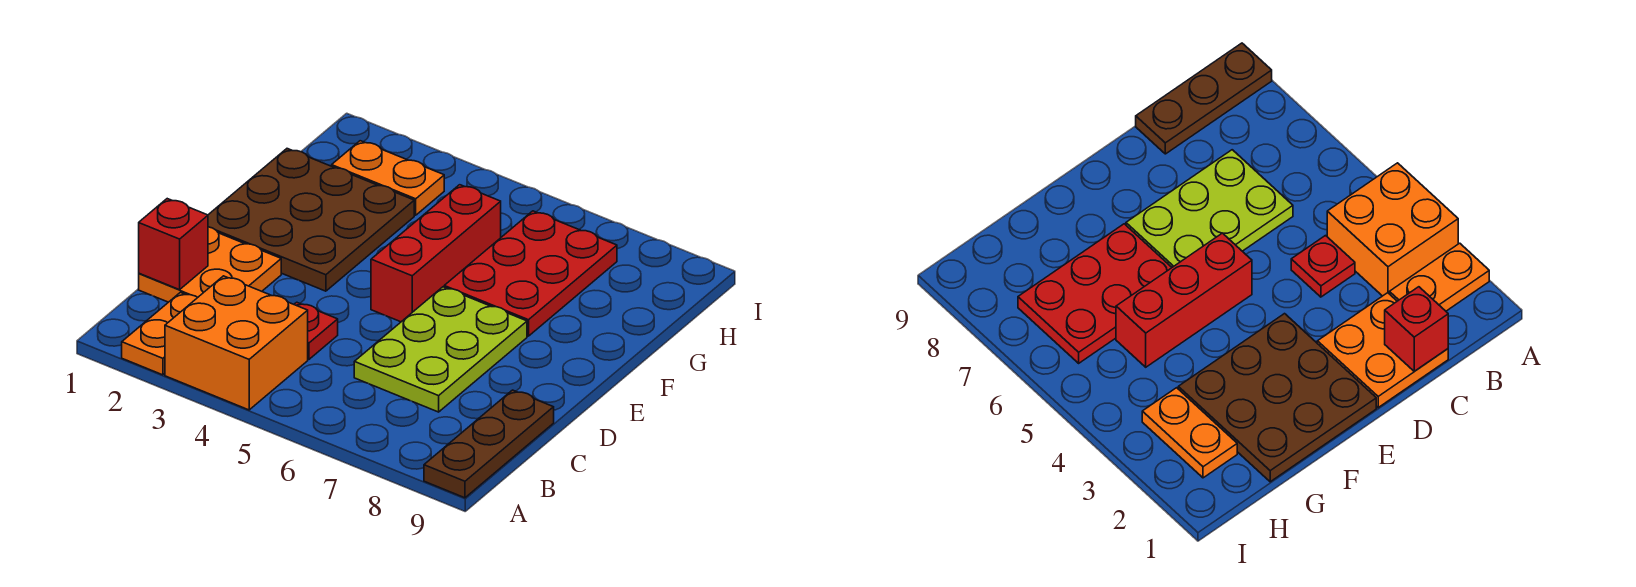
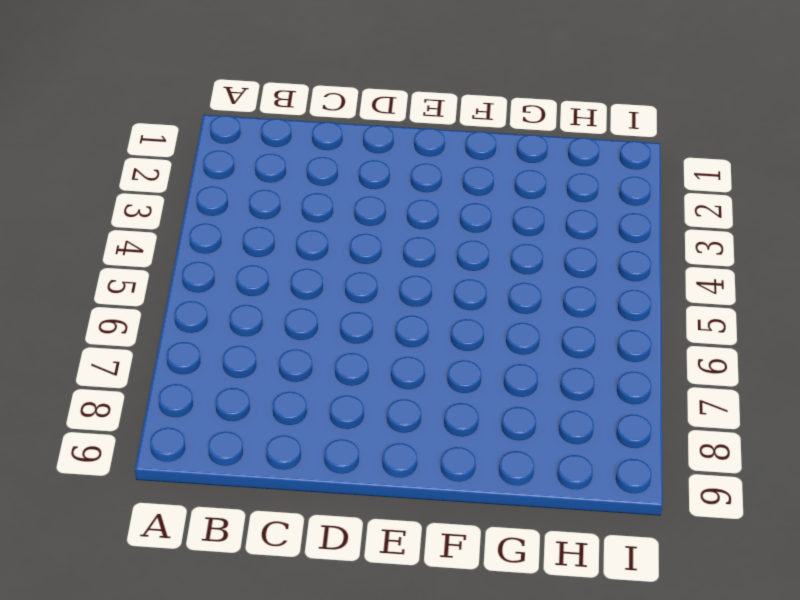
none -> orange plate A2:B2 level 1
none -> orange brick A3:B4 level 1

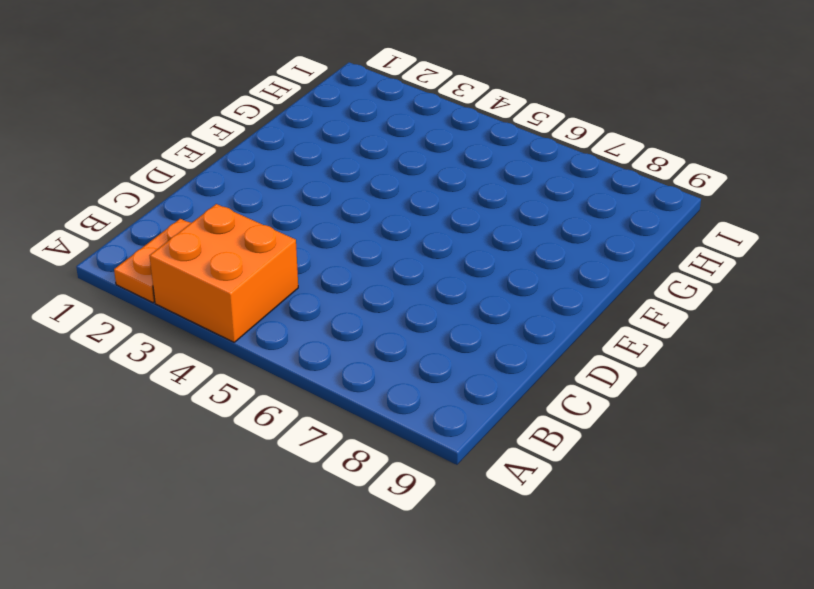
none -> brown plate A9:C9 level 1
none -> orange plate C1:D2 level 1

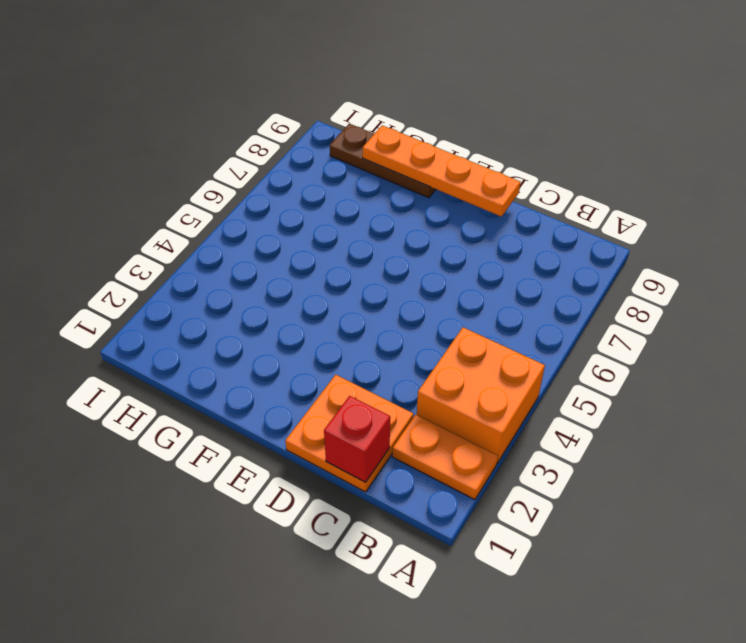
orange plate D9:G9 level 2 -> none
brown plate F9:H9 level 1 -> brown plate A9:C9 level 1
none -> red plate C4 level 1
none -> lime plate C6:E7 level 1

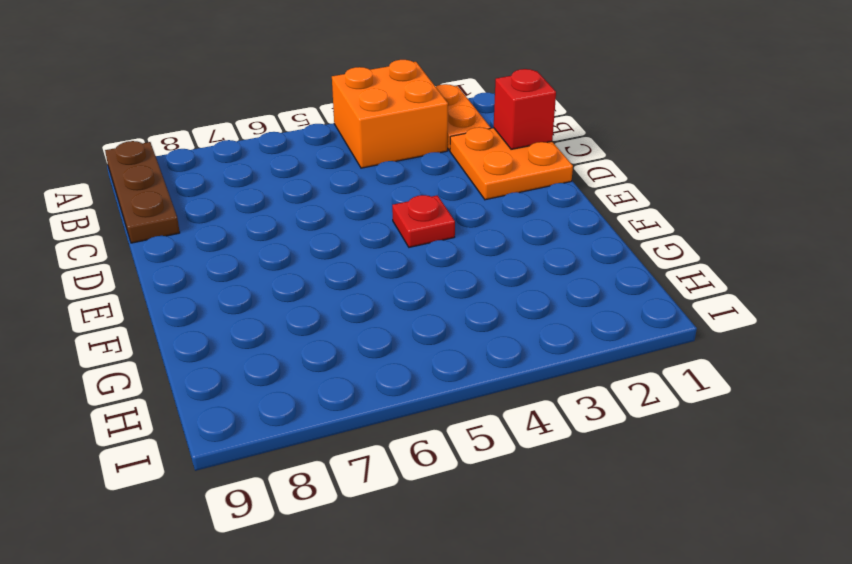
red plate E4 level 1 -> red plate C4 level 1
none -> lime plate C6:E7 level 1
none -> brown plate E1:G3 level 1

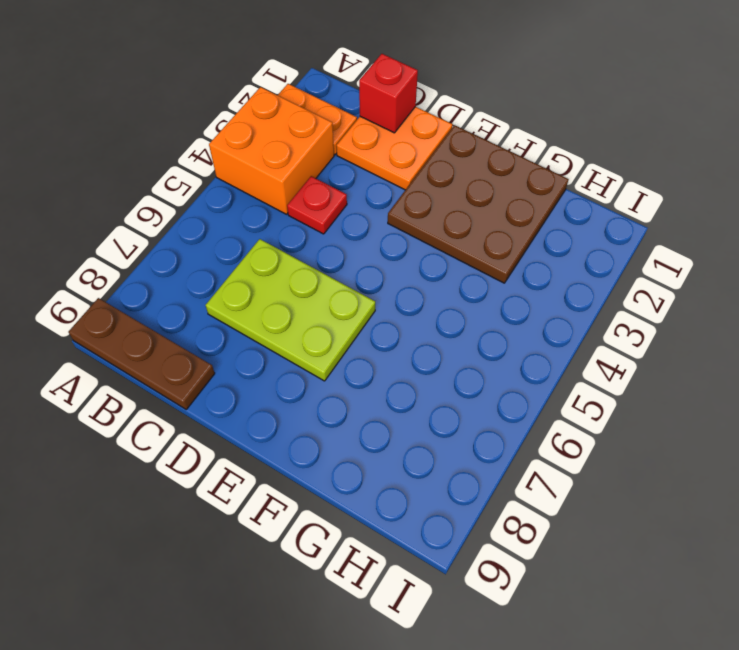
none -> red brick E5:G5 level 1
none -> red plate F6:H7 level 1

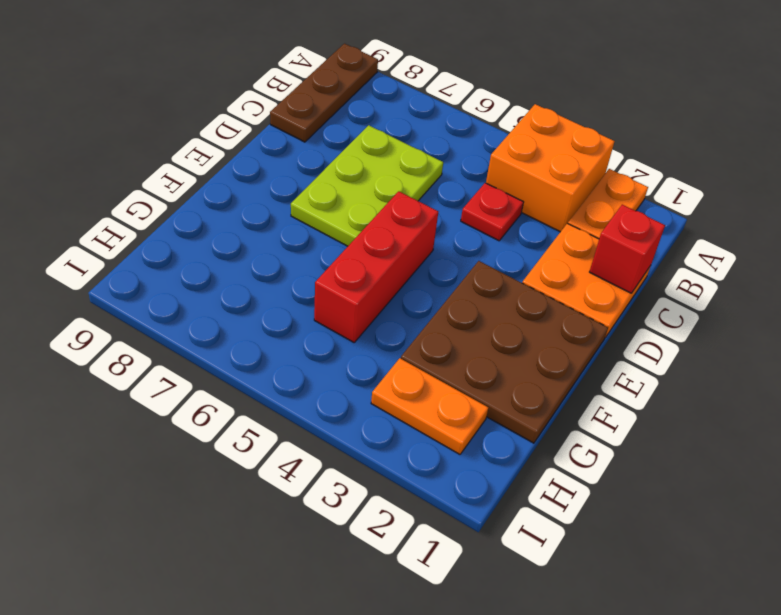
none -> red plate F6:H7 level 1

